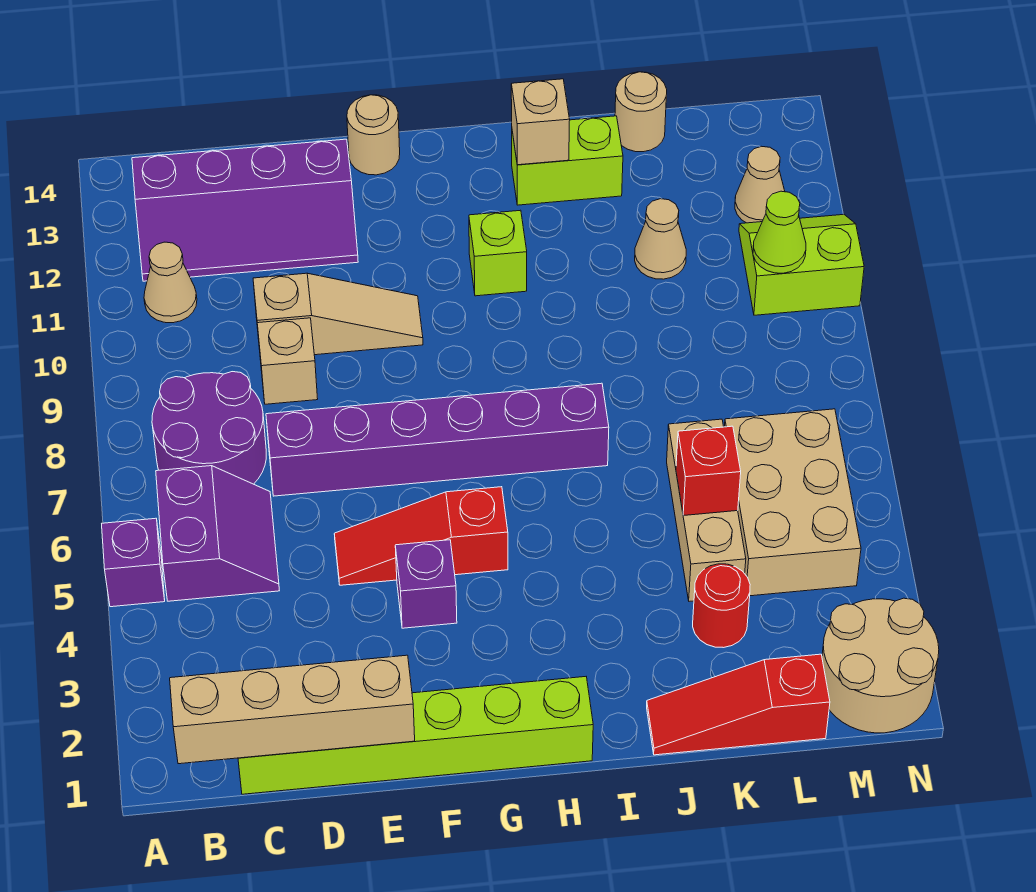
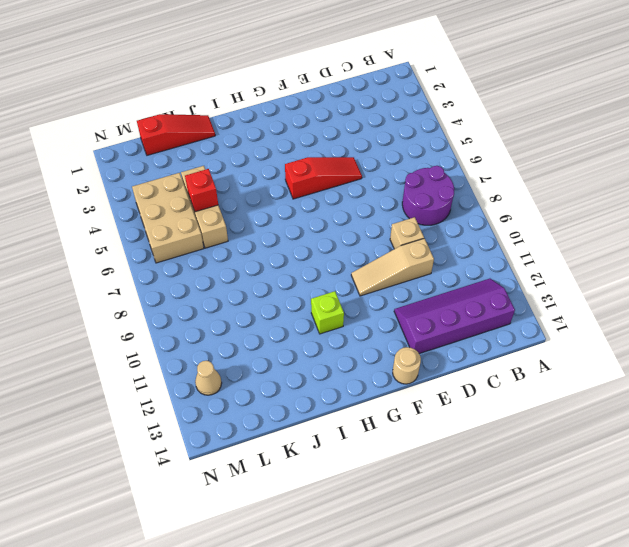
none -> purple brick A5 level 1
none -> purple slope B5:C6 level 1 top B
none -> tan cone B11 level 1

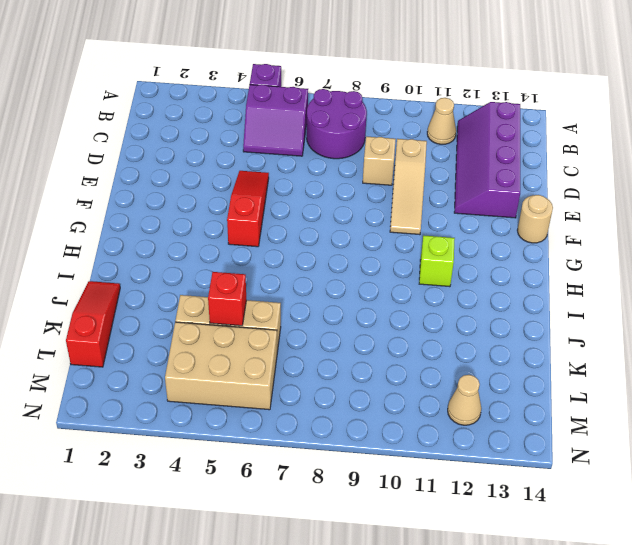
none -> lime brick C1:H1 level 1
none -> purple brick D7:I7 level 1
none -> purple brick F4 level 1

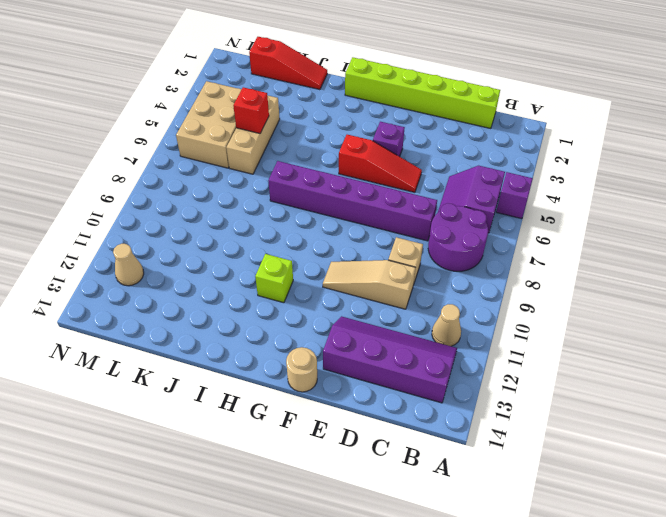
none -> lime brick I13:J13 level 1
none -> red round brick K3 level 1
none -> tan cone K11 level 1

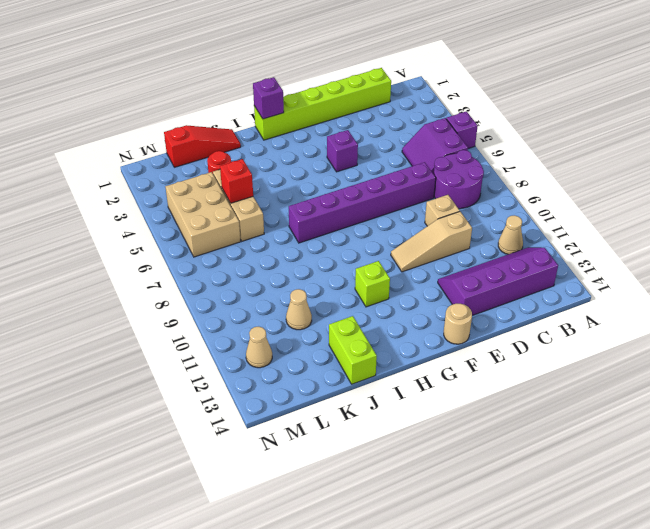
purple brick H1 level 2 -> none
lime brick J13:J14 level 1 -> lime brick I13:J13 level 1
none -> red slope E5:G5 level 1 top G
none -> tan round brick K14 level 1
none -> tan round brick M1:N2 level 1

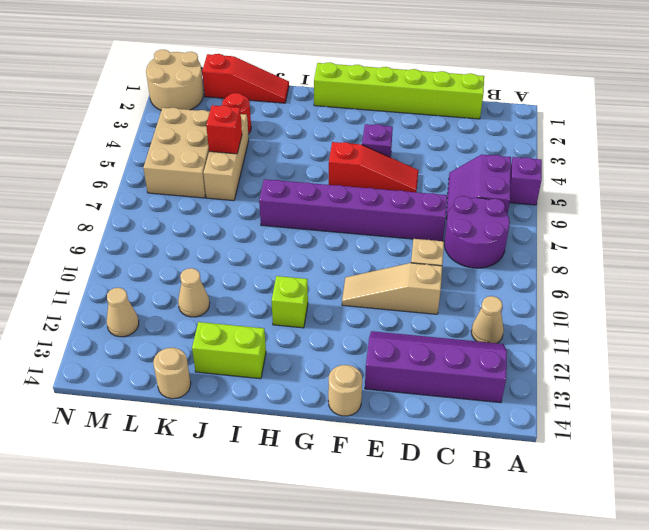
none -> lime slope M10:N11 level 1 top 10
none -> tan brick B1:E1 level 2
none -> tan brick I13 level 2

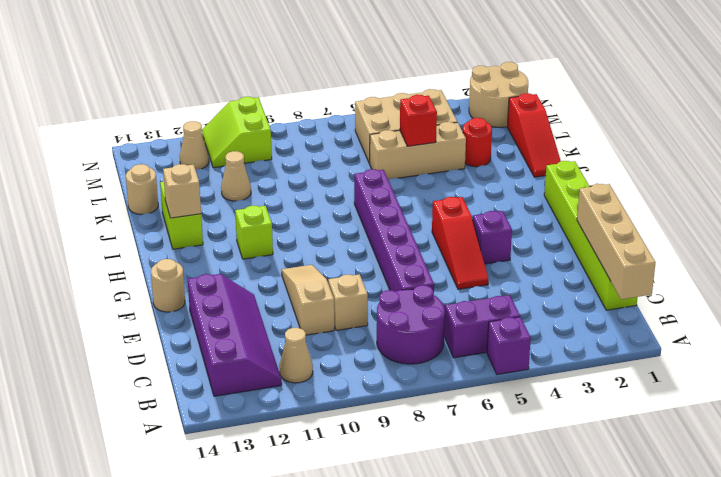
none -> lime cone M10 level 2

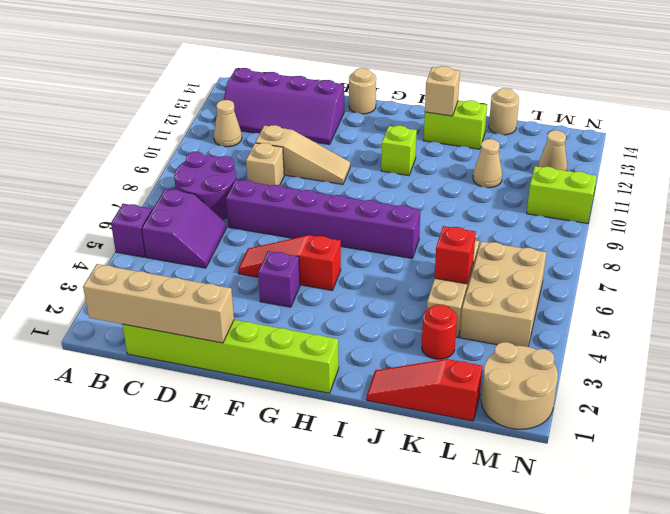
none -> lime cone M10 level 2

